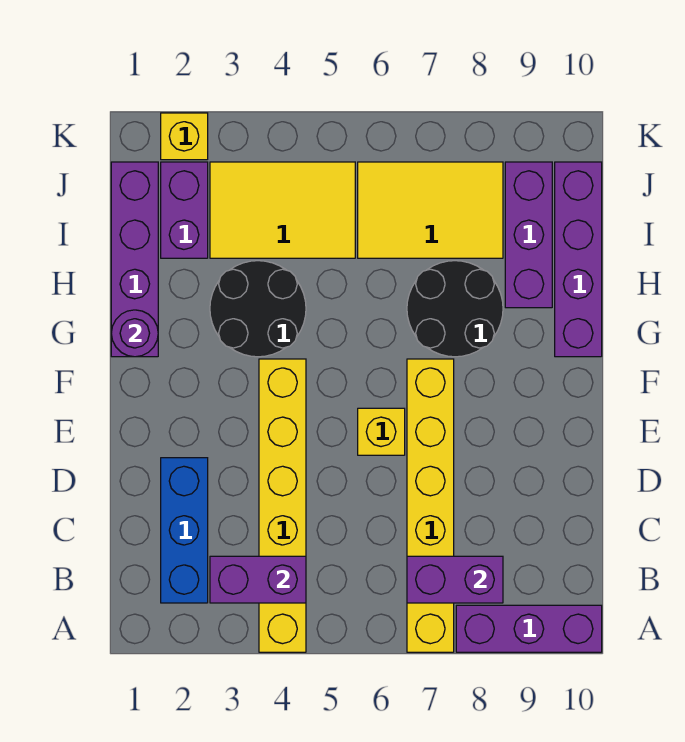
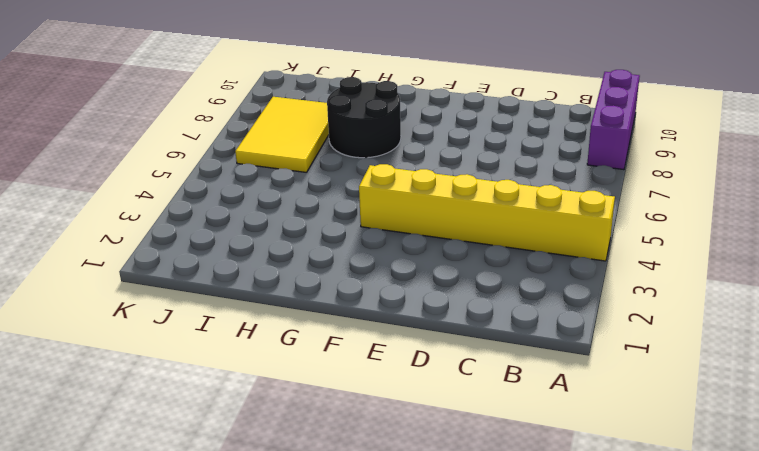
none -> yellow brick A7:F7 level 1
none -> blue brick B2:D2 level 1
none -> yellow brick E6 level 1

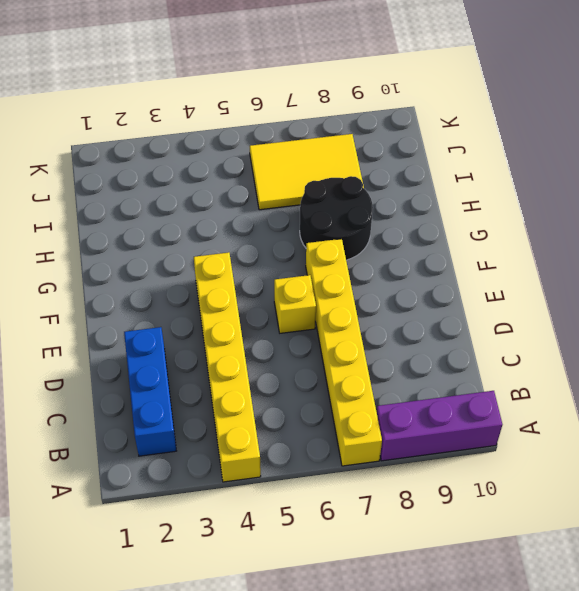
none -> purple brick G1:J1 level 1
none -> black round brick G3:H4 level 1
none -> purple brick G10:J10 level 1

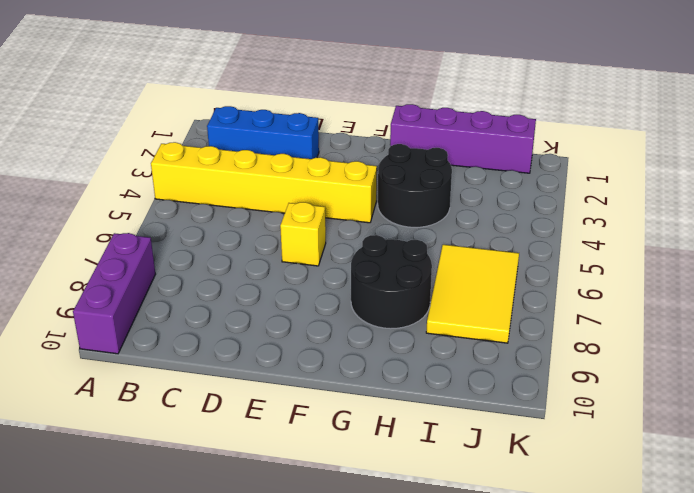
none -> yellow brick A7:F7 level 1
none -> purple brick G10:J10 level 1
none -> purple brick H9:J9 level 1

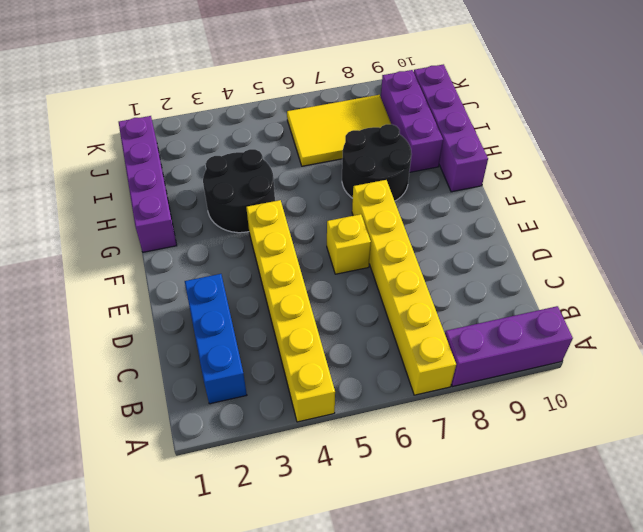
none -> purple brick I2:J2 level 1
none -> yellow tile I3:J5 level 1
none -> yellow brick K2 level 1

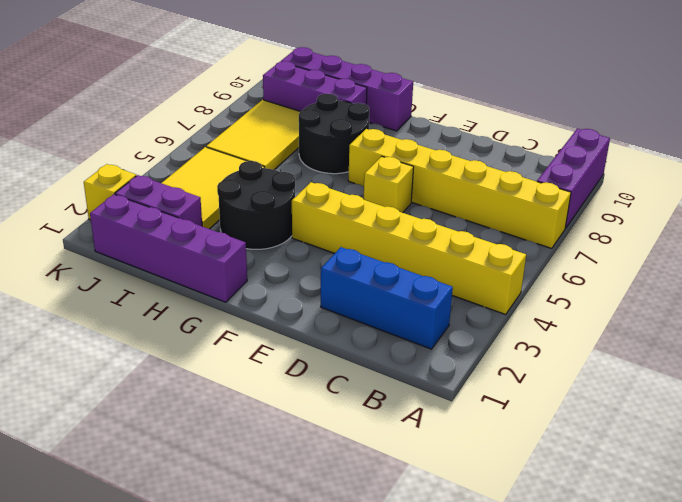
none -> purple brick B3:B4 level 2
none -> purple brick B7:B8 level 2
none -> purple round brick G1 level 2

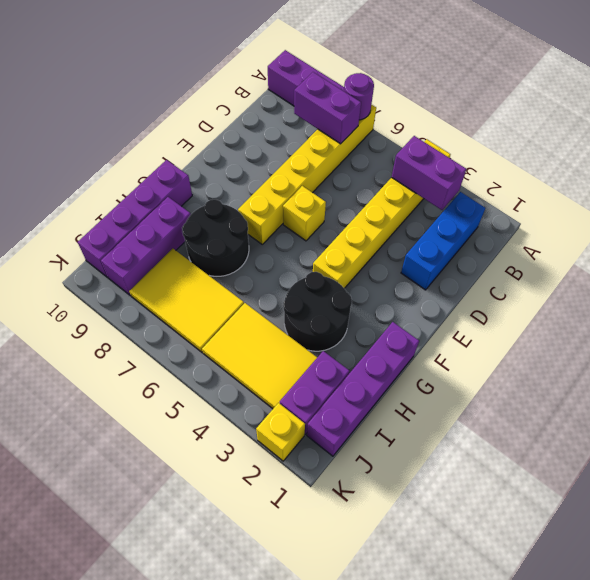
purple round brick A7 level 2 -> purple round brick G1 level 2

